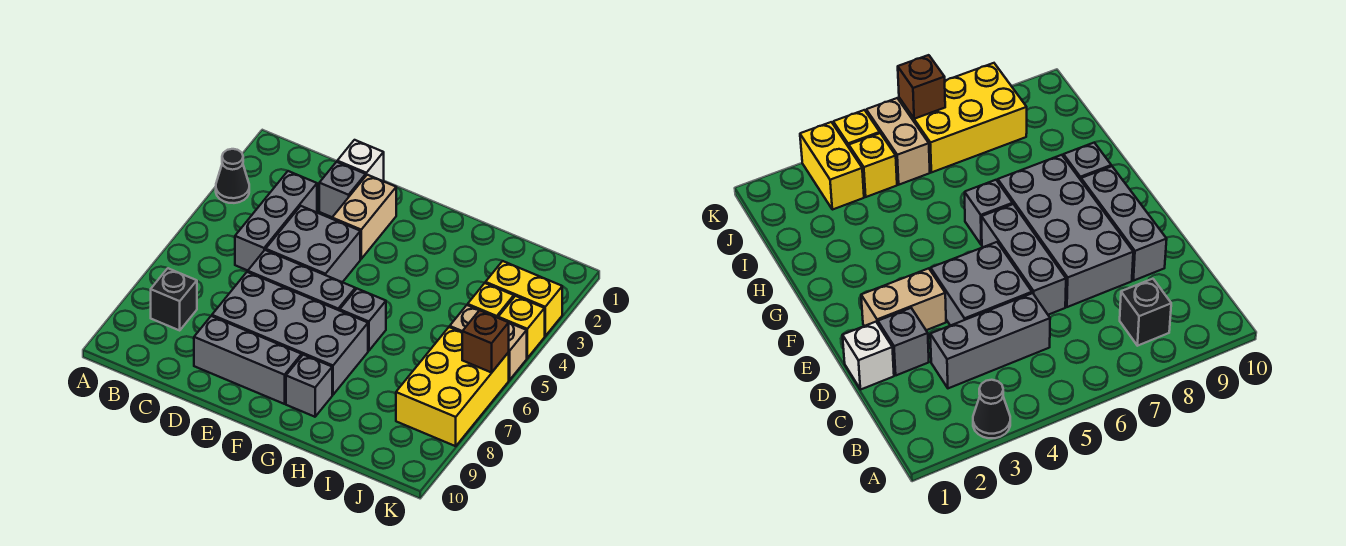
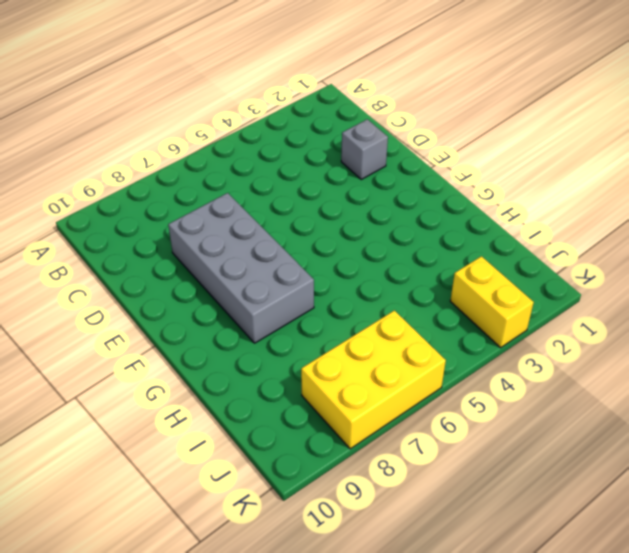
none -> black cone A3 level 1
none -> black brick B8 level 1
none -> grey brick C3:C5 level 1

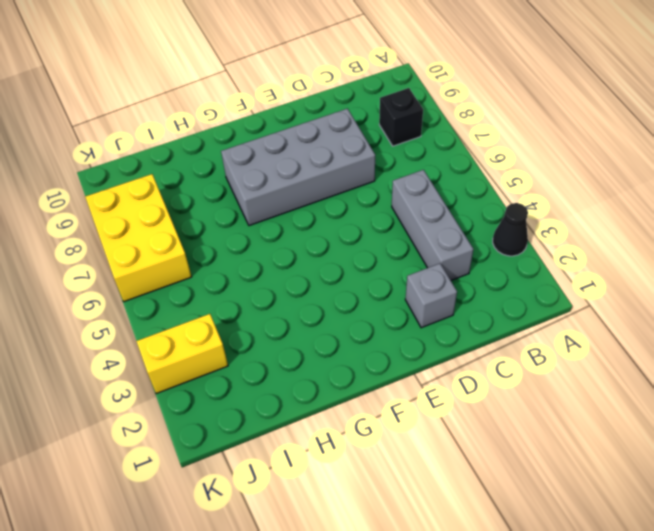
none -> white brick D1 level 1
none -> grey brick D4:E5 level 1
none -> grey brick D6:F6 level 1

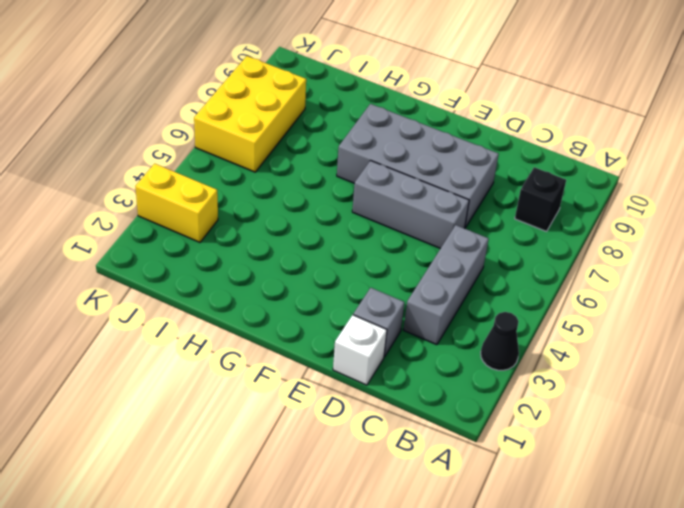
none -> grey brick D4:E5 level 1
none -> grey brick D9:F9 level 1
none -> tan brick E2:E3 level 1

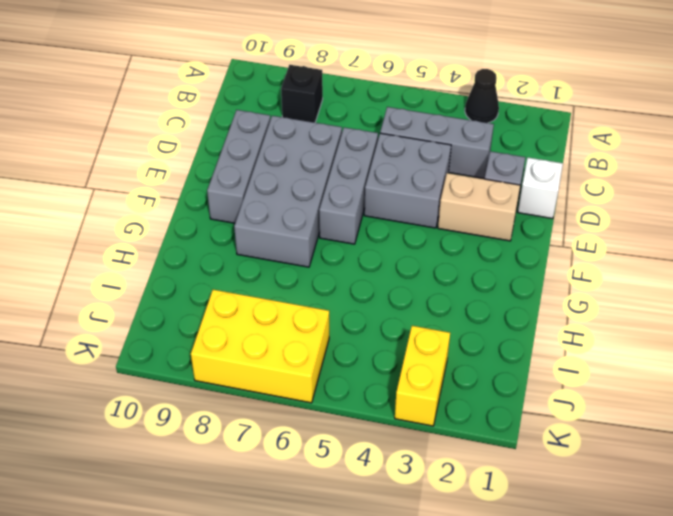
none -> grey brick G6 level 1
none -> grey brick G9 level 1
none -> yellow brick J4 level 1

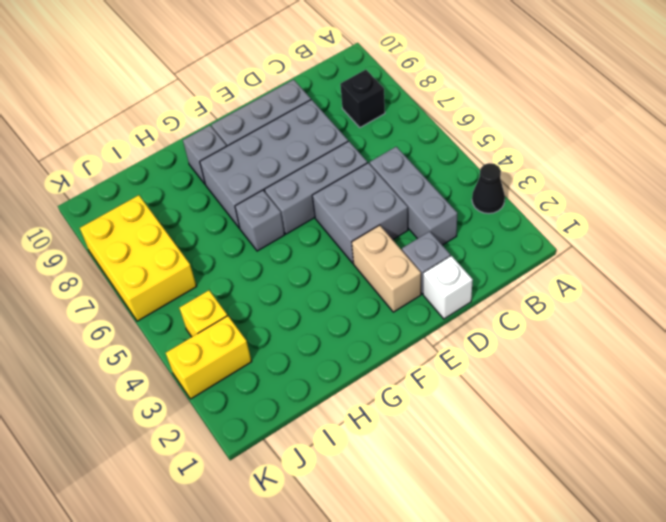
none -> tan brick J5:K5 level 1
none -> yellow brick K4 level 1
none -> brown brick K6 level 2

